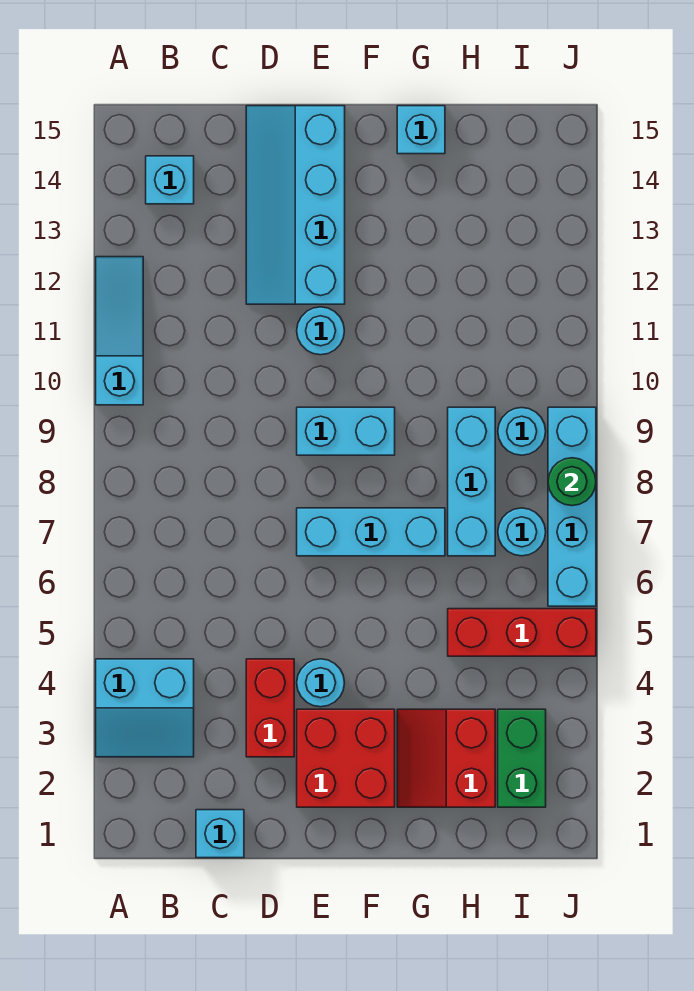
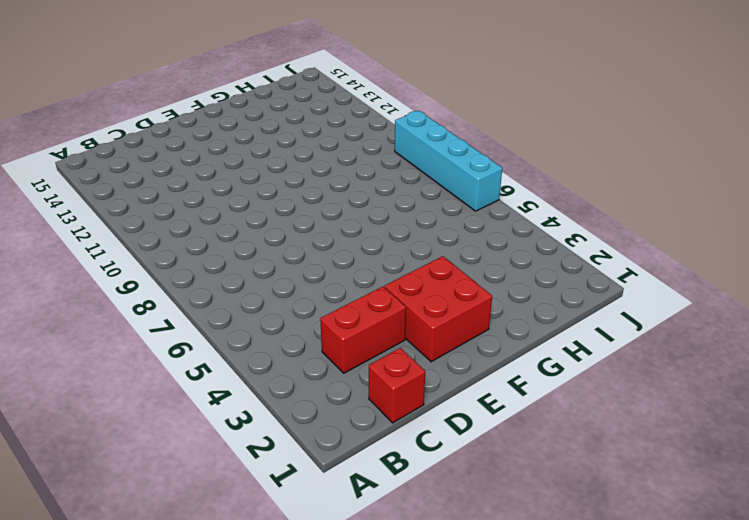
red brick C1 level 1 -> cyan brick C1 level 1
red brick C3:D3 level 1 -> red brick D3:D4 level 1
none -> cyan slope A3:B4 level 1 top 4
none -> cyan slope A10:A12 level 1 top 10
none -> cyan brick B14 level 1

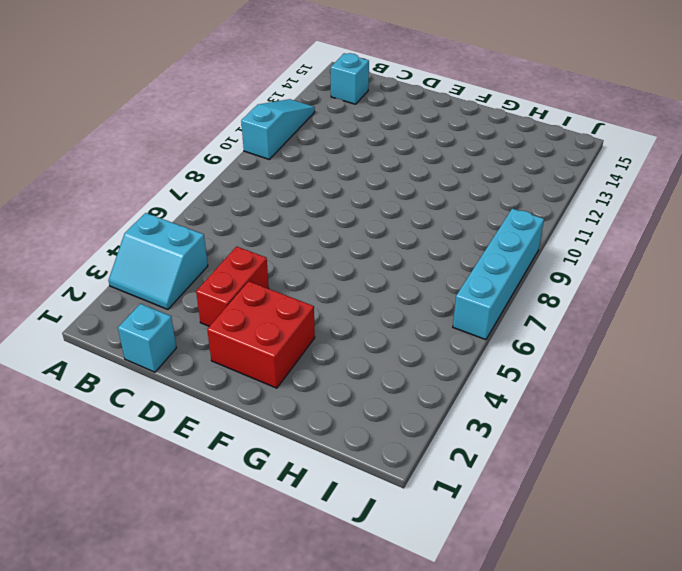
none -> cyan slope D12:E15 level 1 top E
none -> cyan round brick E4 level 1
none -> cyan brick E7:G7 level 1

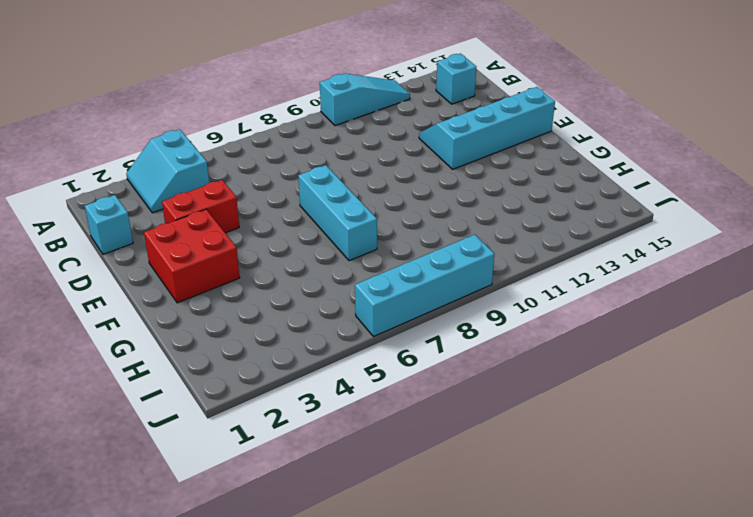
none -> cyan round brick E4 level 1
none -> cyan brick E9:F9 level 1
none -> cyan round brick E11 level 1

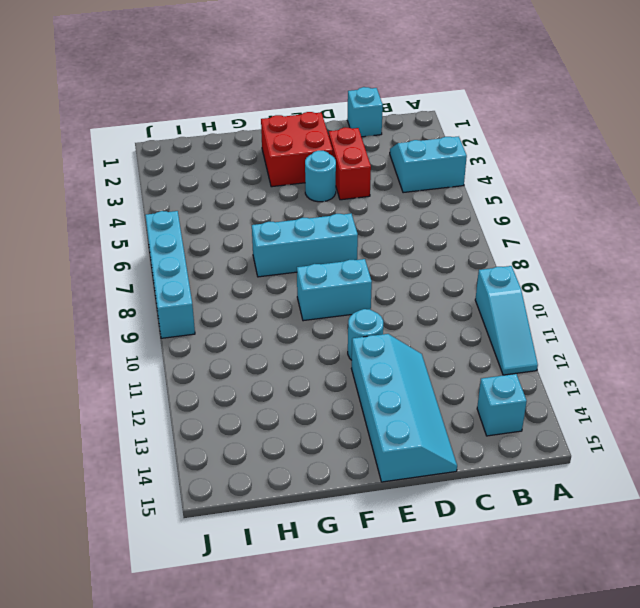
none -> red slope G2:H3 level 1 top H
none -> cyan brick G15 level 1
none -> red brick H5:J5 level 1

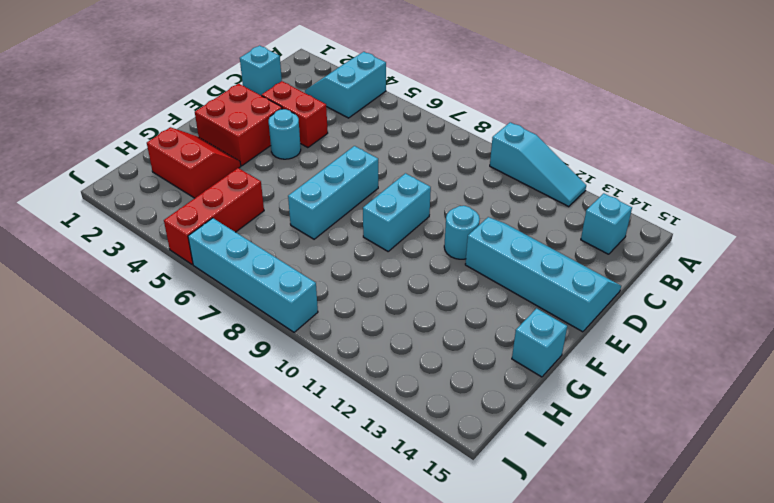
none -> cyan brick H7:H9 level 1
none -> green brick I2:I3 level 1
none -> cyan round brick I7 level 1

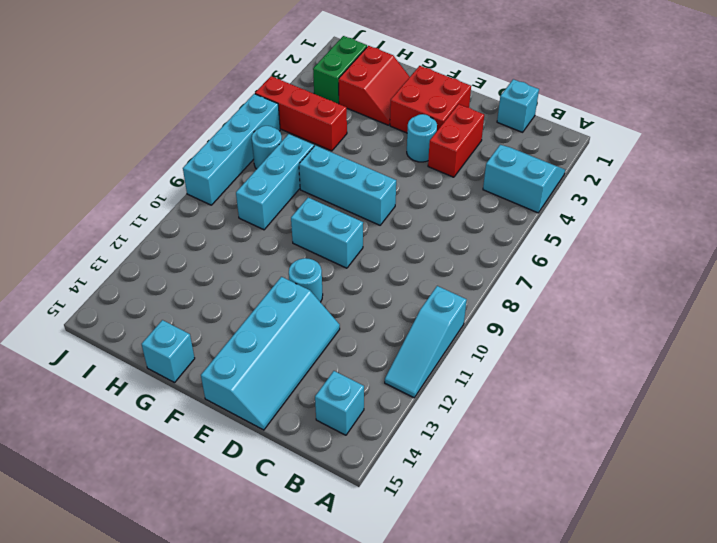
none -> cyan round brick I9 level 1
none -> green round brick J8 level 2

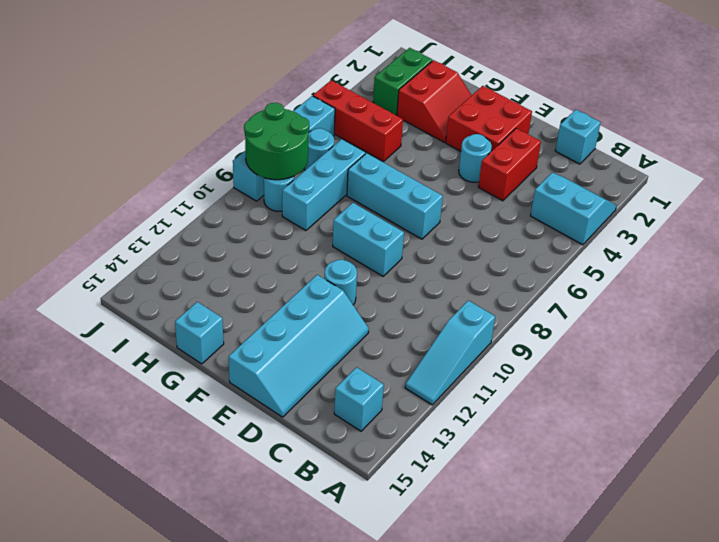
green round brick I8:J9 level 2 -> green round brick J8 level 2

